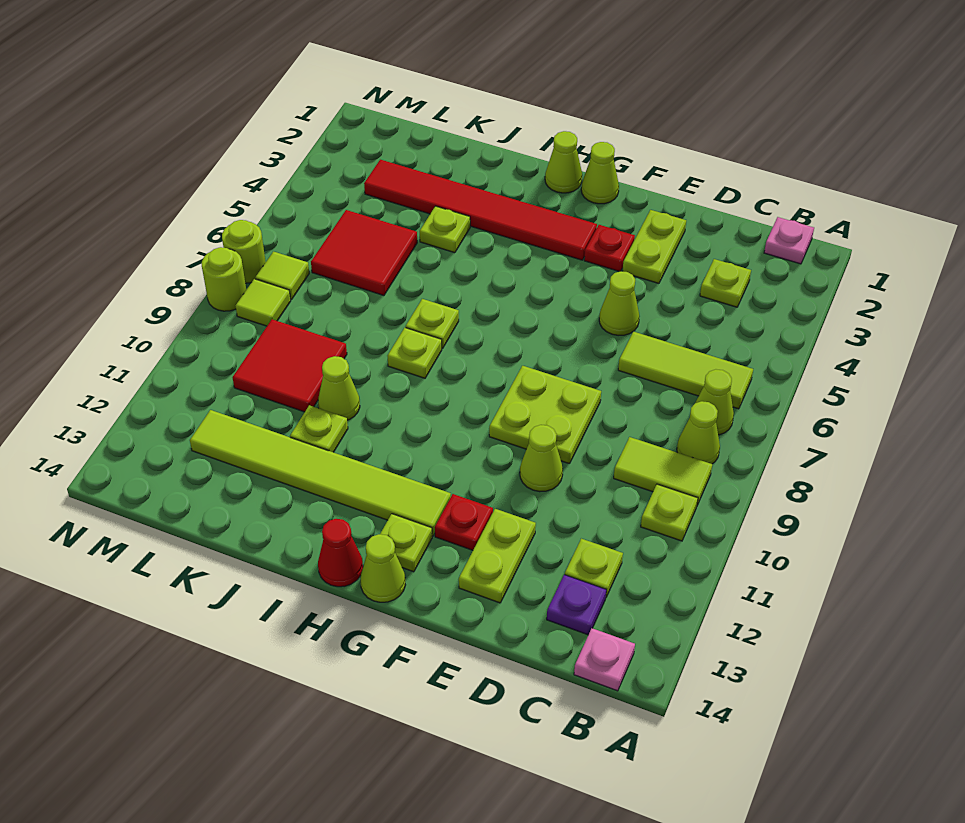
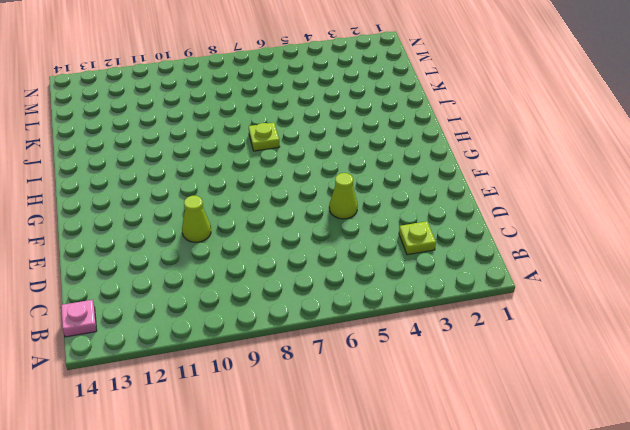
none -> pink plate B1 level 1
none -> lime tile B6:D6 level 1
none -> lime cone B7 level 1
none -> lime cone B8 level 1

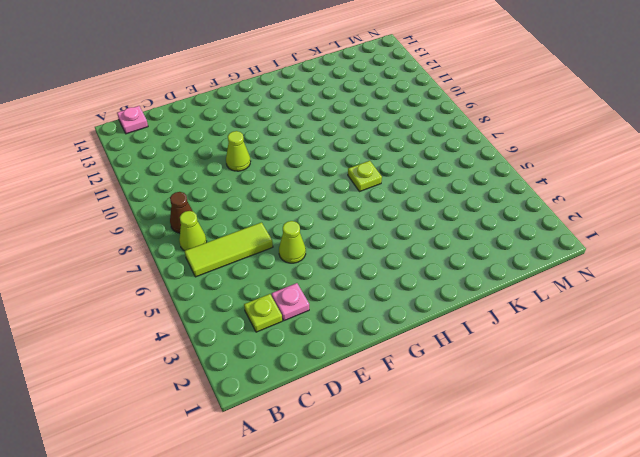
brown cone B8 level 1 -> lime cone B8 level 1
pink plate D3 level 1 -> pink plate B1 level 1
none -> lime tile B9:C9 level 1
none -> lime plate B10 level 1
none -> lime plate C12 level 1
none -> purple plate C13 level 1

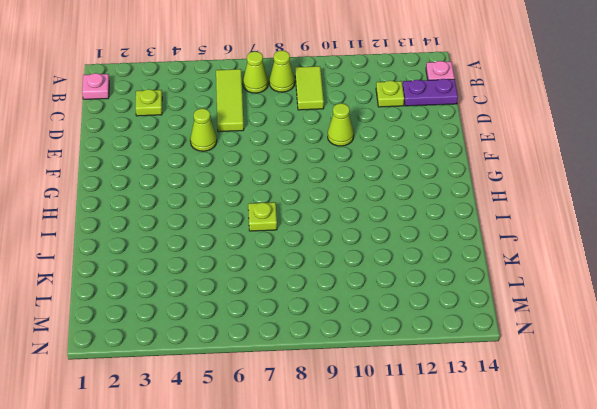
purple plate C13:C14 level 1 -> purple plate C13 level 1
none -> lime plate B10 level 1
none -> lime plate E2:E3 level 1
none -> lime plate E8:F9 level 1
none -> lime plate E12:E13 level 1

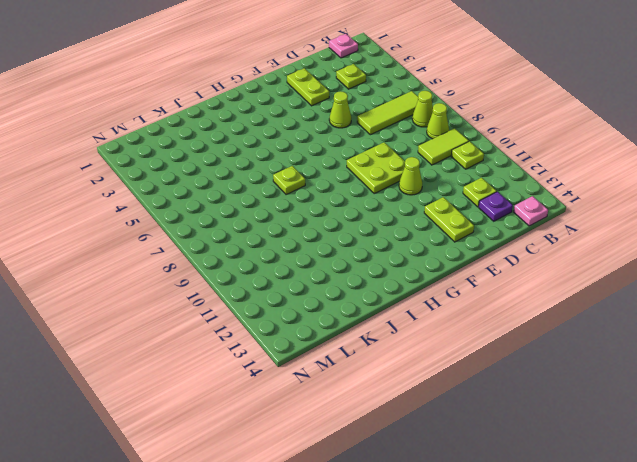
none -> red plate F3 level 1
none -> red plate F12 level 1
none -> lime cone G1 level 1
none -> red tile G3:L3 level 1

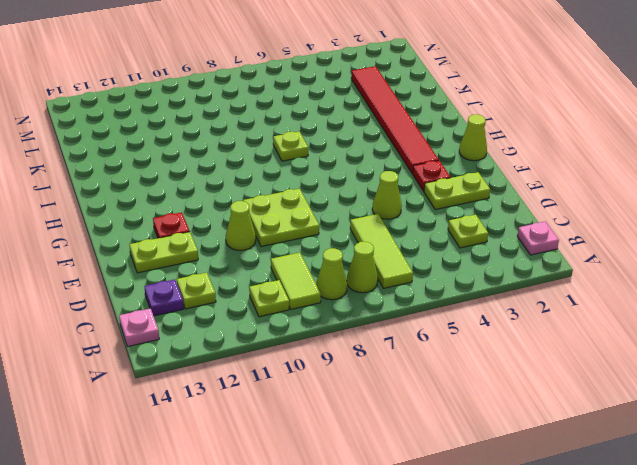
none -> lime tile G12:L12 level 1
none -> lime plate G13 level 1
none -> lime cone G14 level 1
none -> lime cone H1 level 1

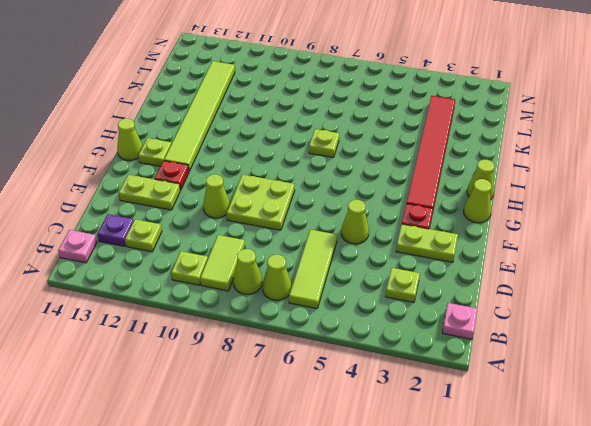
none -> red cone H14 level 1
none -> lime plate I8 level 1
none -> lime plate J4 level 1
none -> lime cone J10 level 1

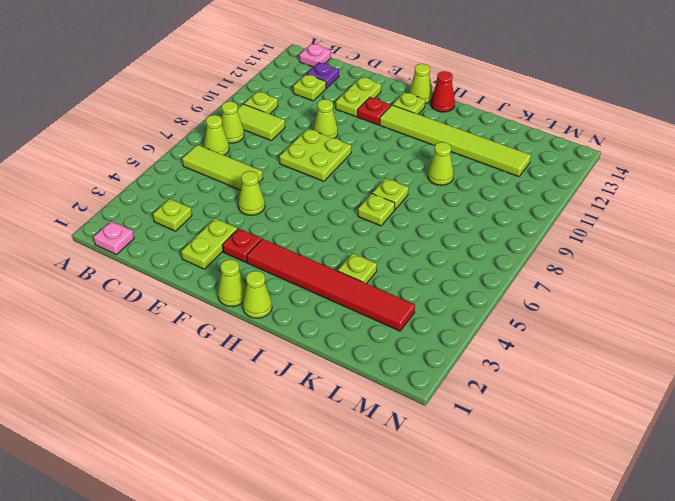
none -> lime plate J11 level 1
none -> red tile K5:L6 level 1
none -> red tile K9:L10 level 1
none -> lime tile M7 level 1

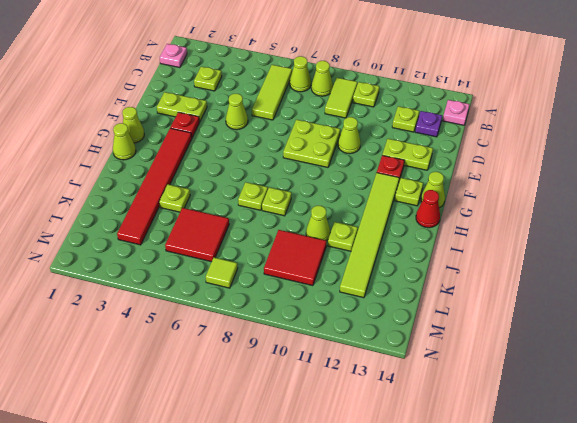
none -> lime tile M8 level 1
none -> lime round brick N7 level 1
none -> lime round brick N8 level 1

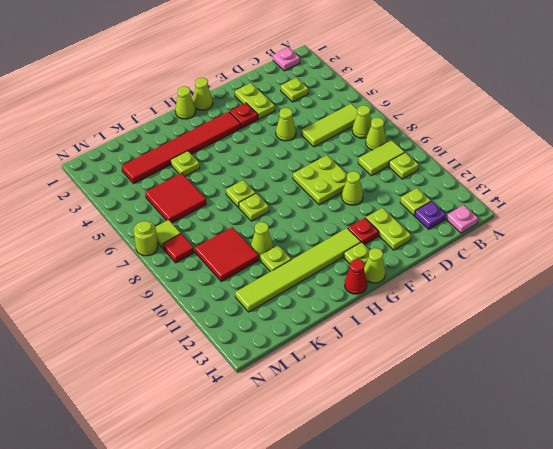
red tile M8 level 1 -> lime tile M8 level 1
none -> lime round brick N8 level 1

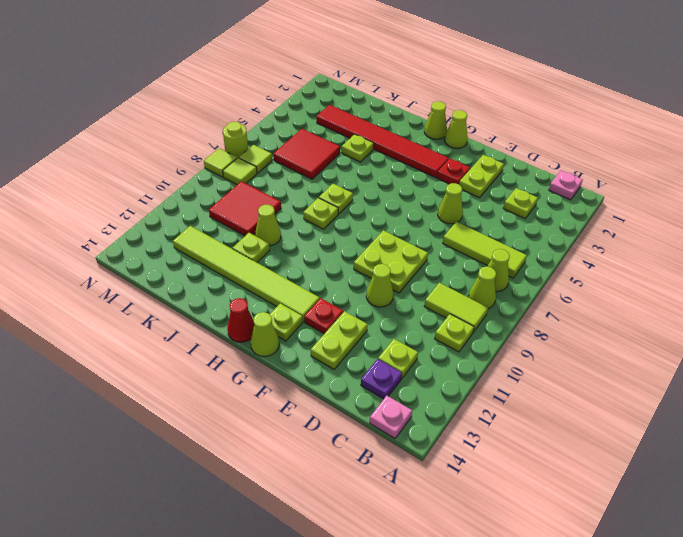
lime tile N8 level 1 -> lime round brick N8 level 1

